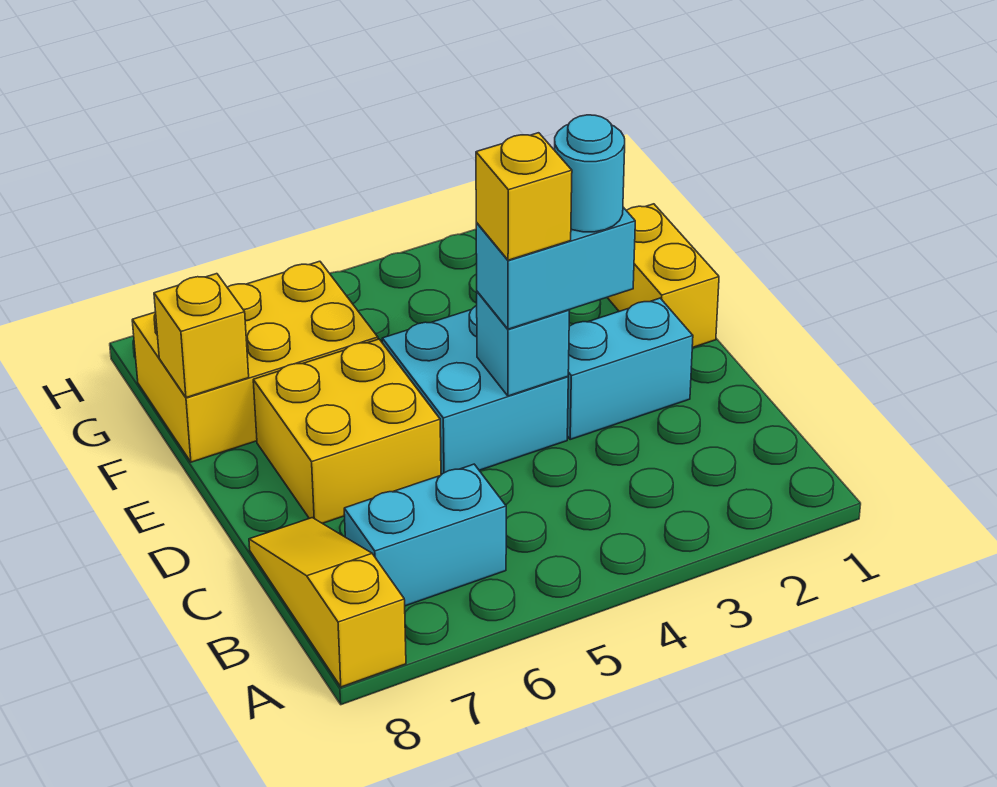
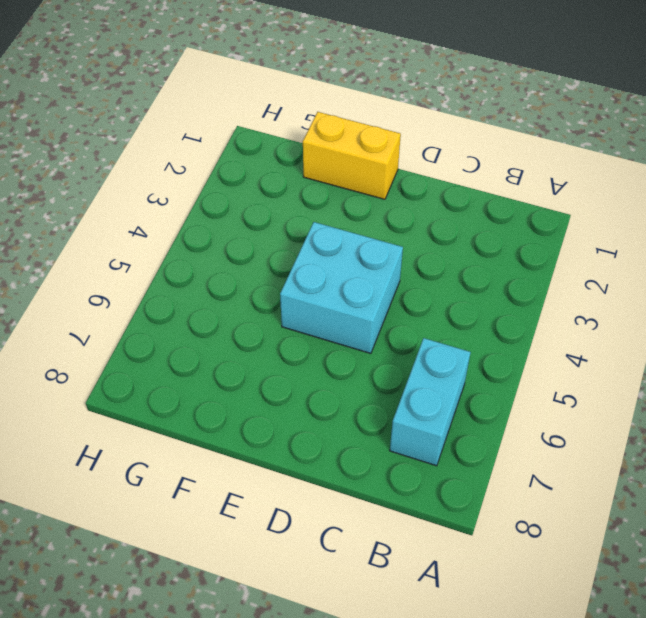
none -> yellow slope A8:C8 level 1 top A
none -> cyan brick D2:D3 level 1
none -> yellow brick D6:E7 level 1

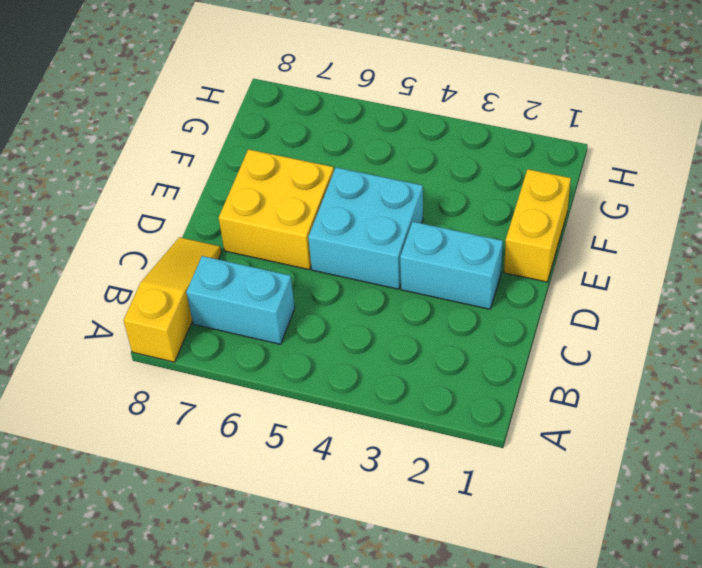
none -> yellow brick F6:G8 level 1
none -> cyan brick D4 level 2
none -> yellow brick F8 level 2

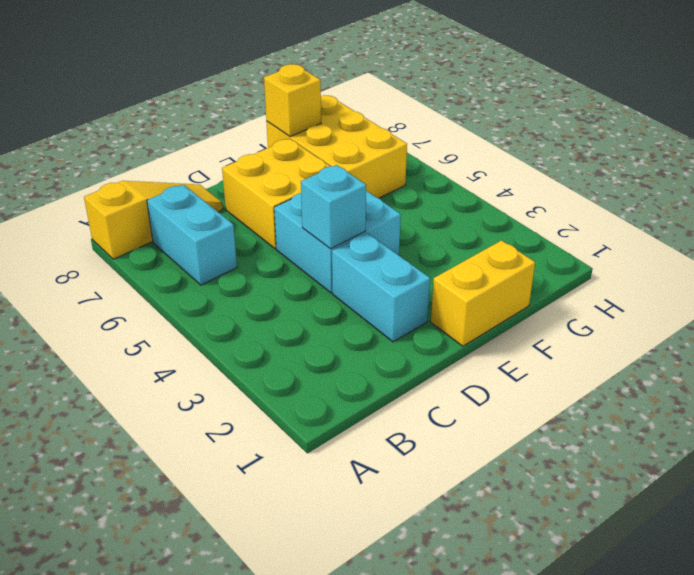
none -> cyan brick D3:D4 level 3
none -> cyan round brick D3 level 4
none -> yellow brick D4 level 4

